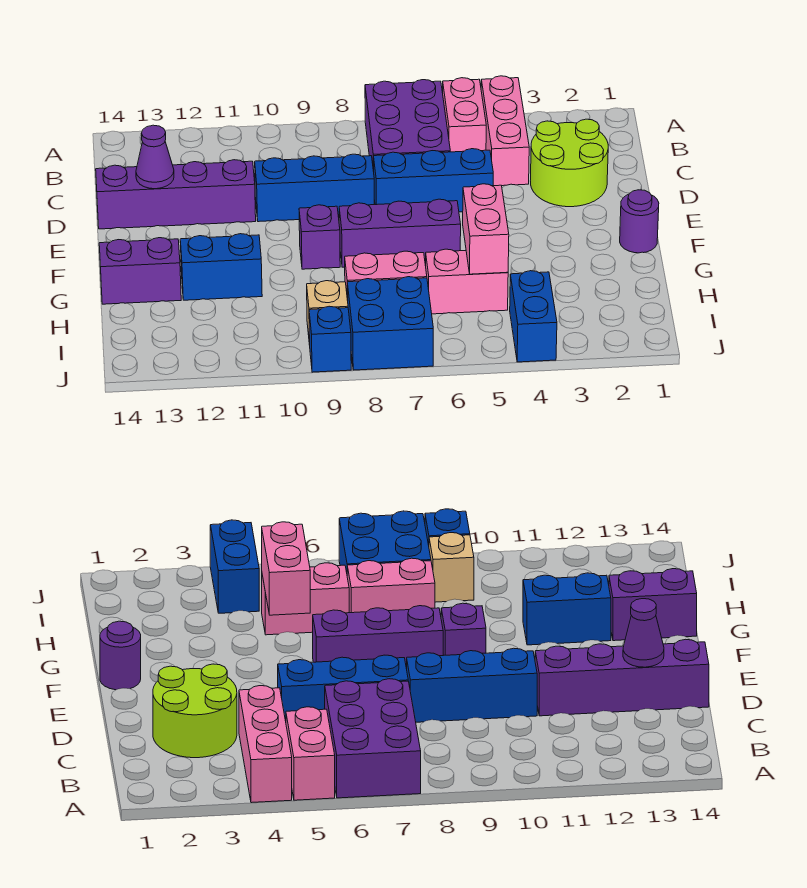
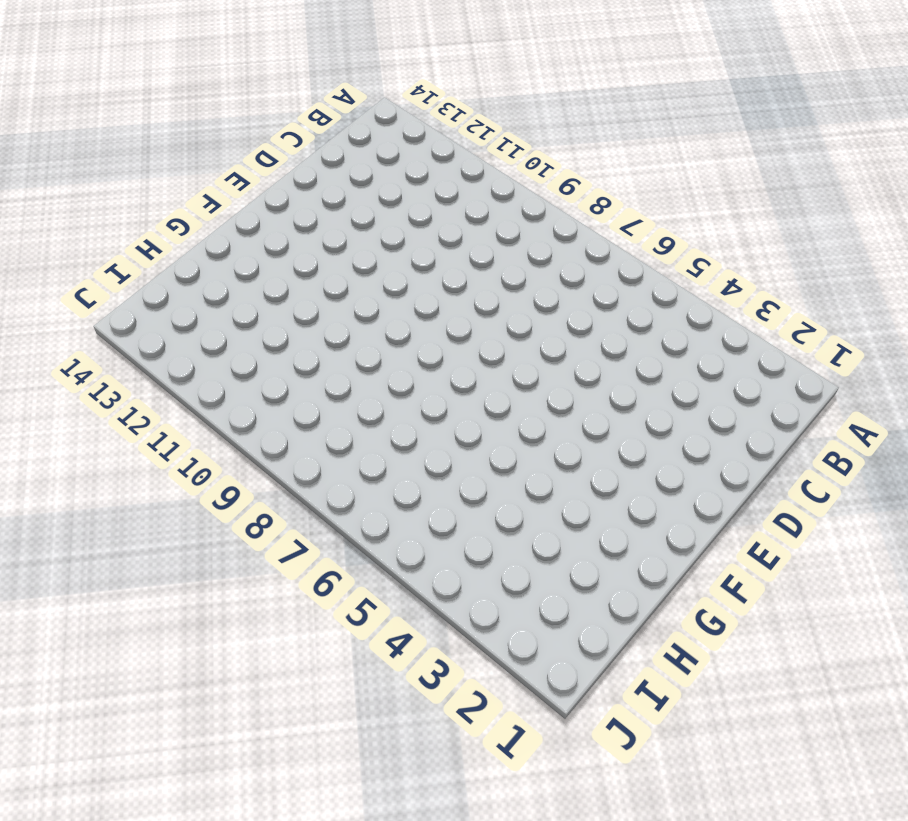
none -> pink brick A4:C4 level 1
none -> pink brick A5:B5 level 1
none -> purple brick A6:C7 level 1

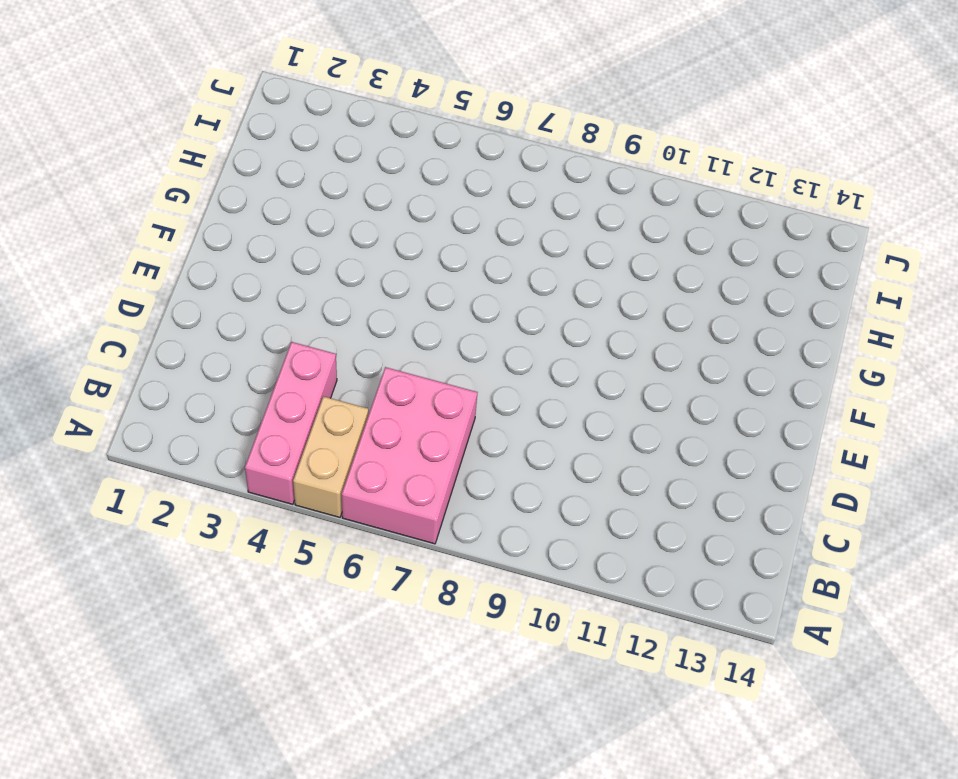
tan brick A5:B5 level 1 -> pink brick A5:B5 level 1
pink brick A6:C7 level 1 -> purple brick A6:C7 level 1
none -> lime round brick C2:D3 level 1
none -> blue brick D5:D7 level 1
none -> blue brick D8:D10 level 1

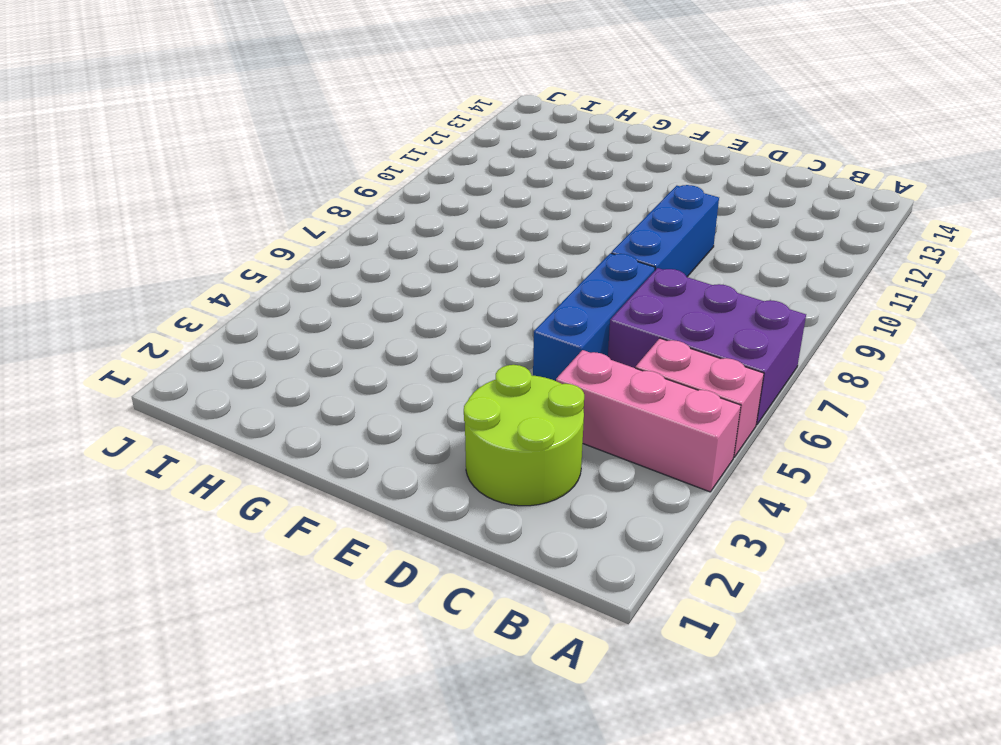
none -> purple brick D11:D14 level 1
none -> purple round brick F1 level 1
none -> purple brick F6:F8 level 1

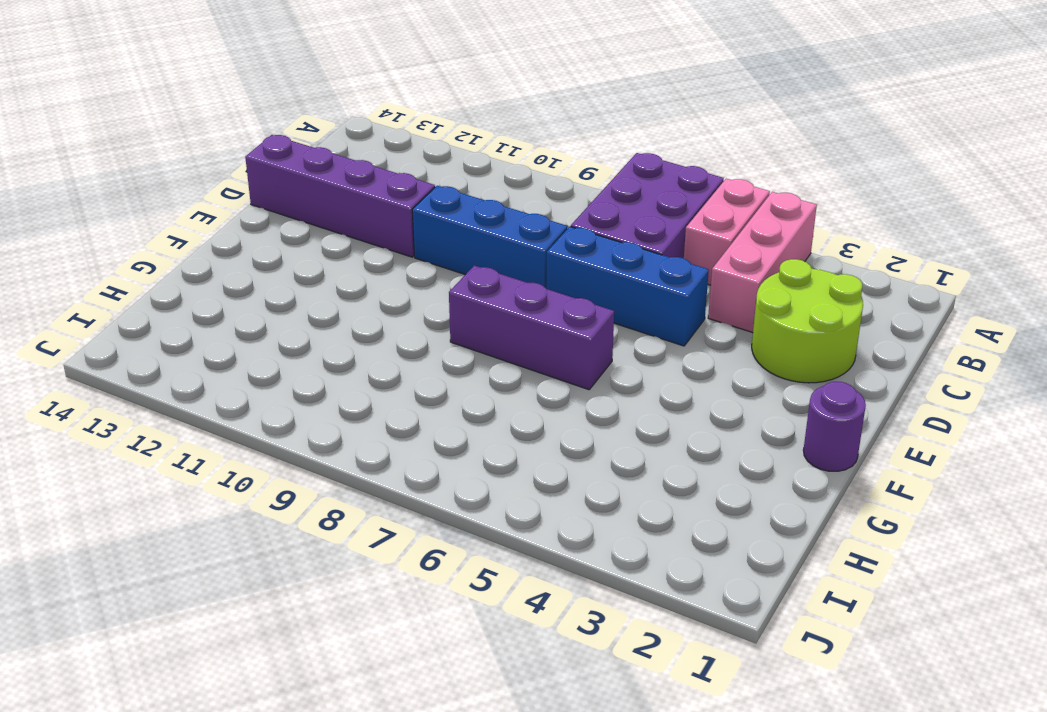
none -> purple brick F9 level 1
none -> blue brick G11:G12 level 1
none -> purple brick G13:G14 level 1

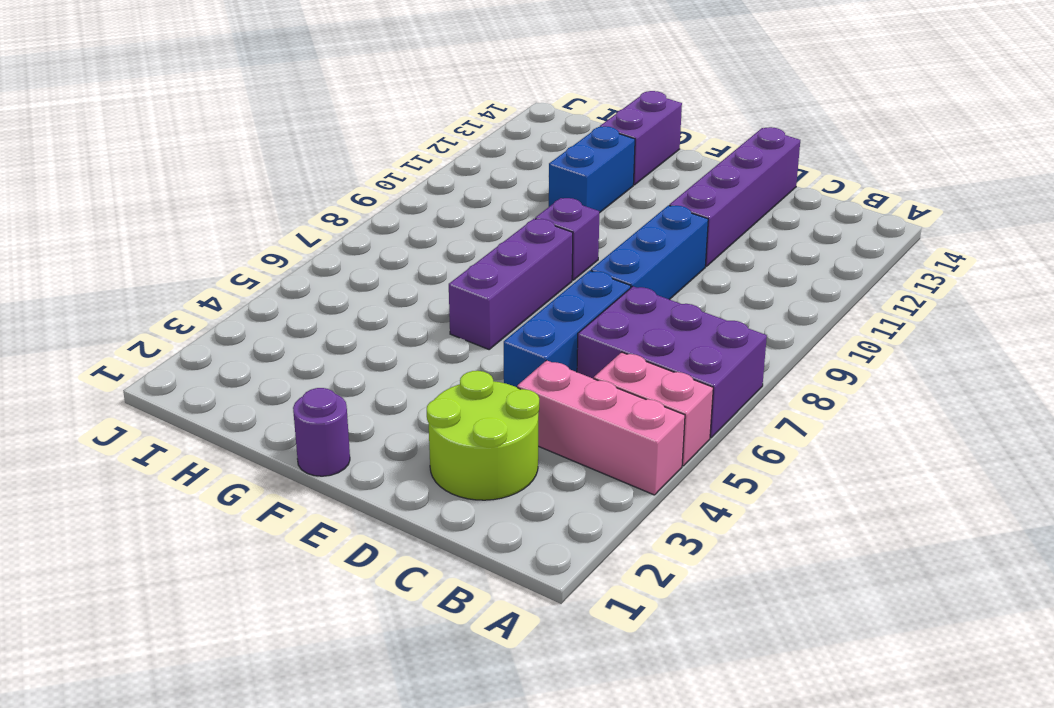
none -> pink brick H5:H6 level 1
none -> pink brick H7:H8 level 1
none -> blue brick I4:J4 level 1

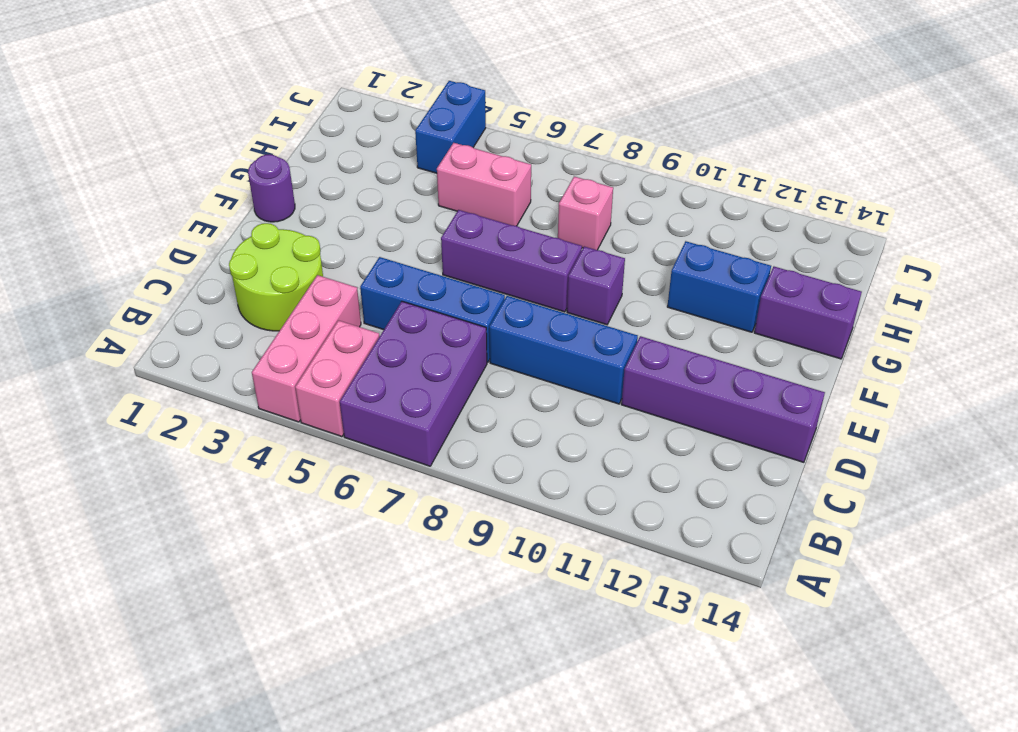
pink brick H8 level 1 -> pink brick H7:H8 level 1
none -> blue brick I7:J8 level 1
none -> tan brick I9 level 1
none -> blue brick J9 level 1

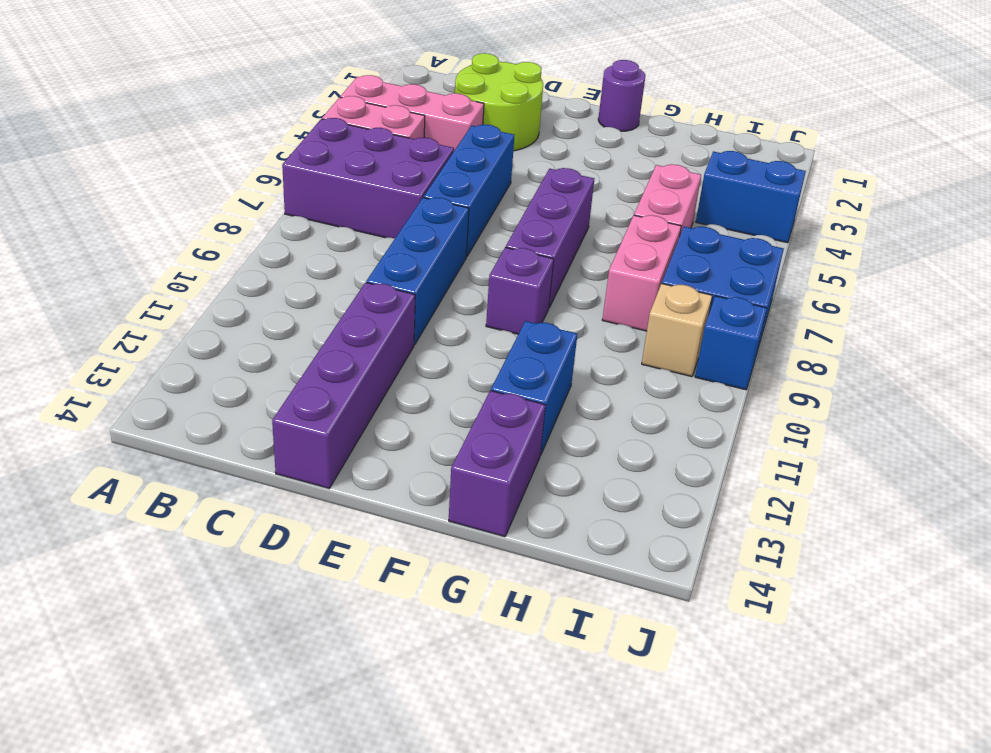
none -> purple cone D13 level 2
none -> pink brick G5:H5 level 2

